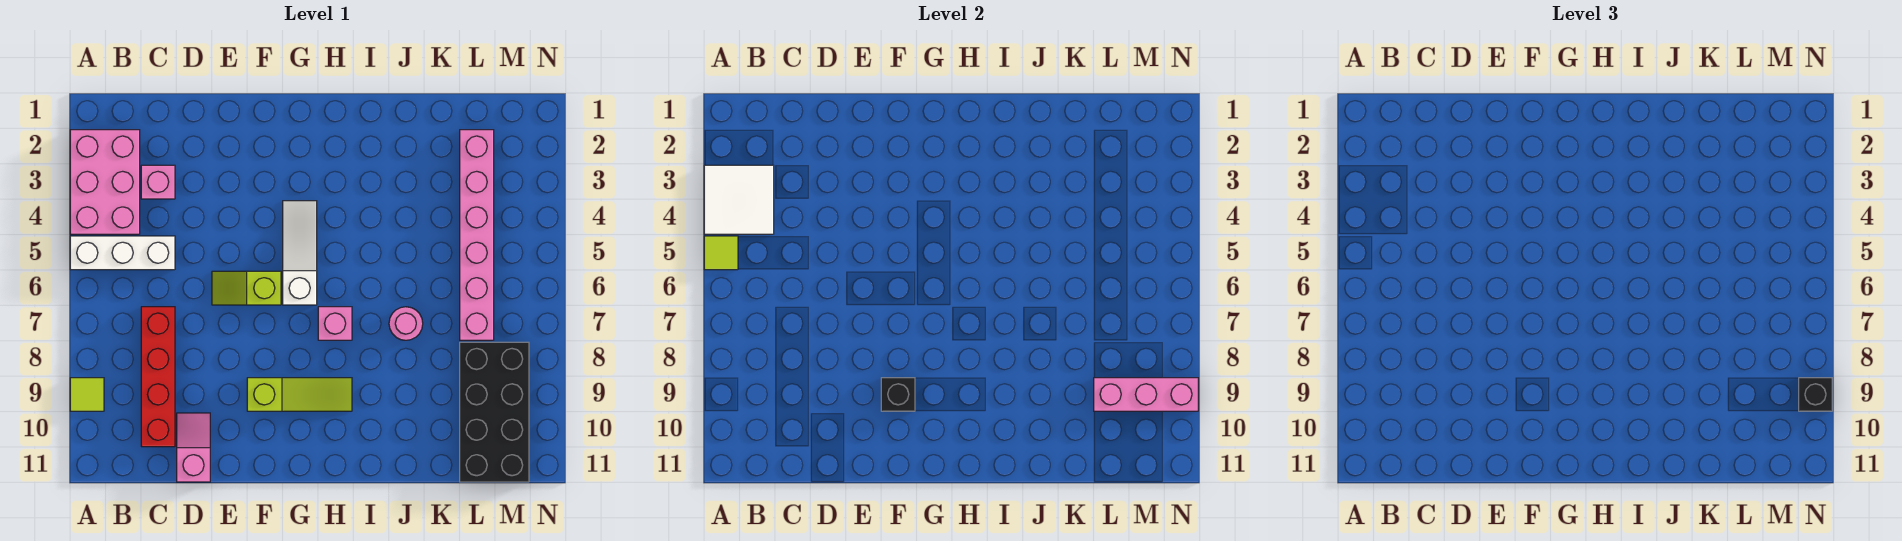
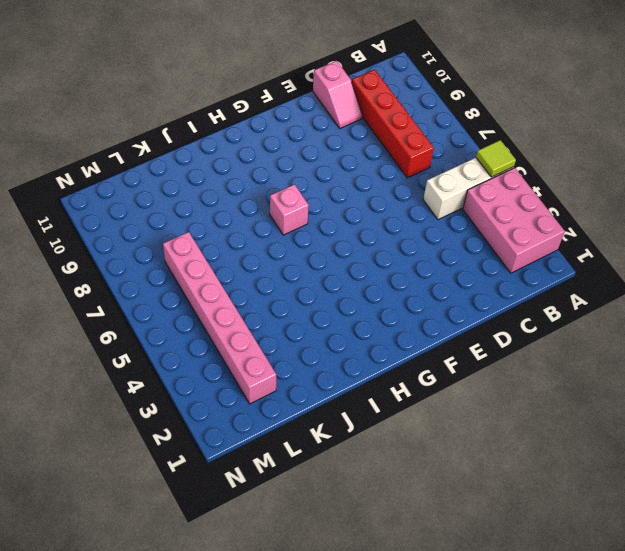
none -> lime tile A9 level 1
none -> pink brick C3 level 1
none -> lime slope E6:F6 level 1 top F

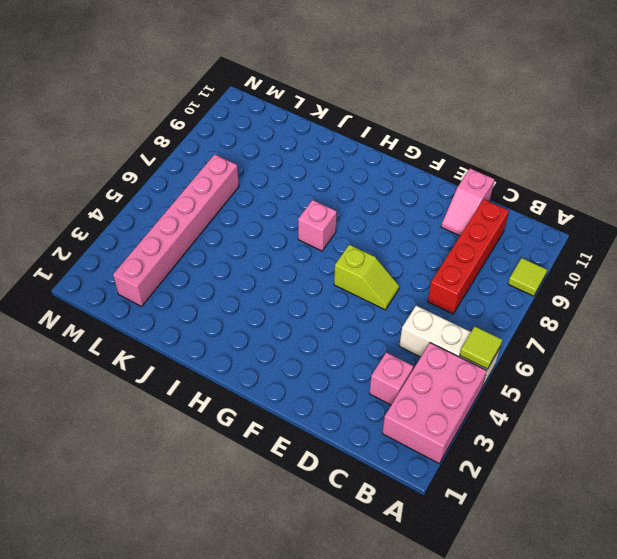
none -> lime slope F9:H9 level 1 top F
none -> white slope G4:G6 level 1 top 6
none -> pink round brick J7 level 1

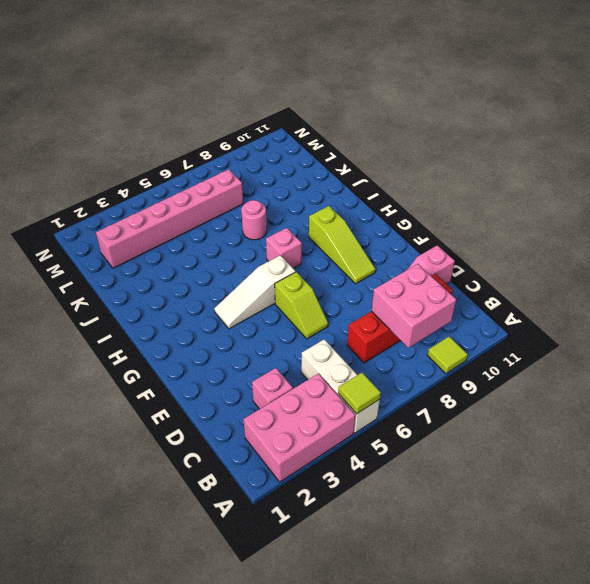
pink brick B8:C9 level 2 -> none
lime slope F9:H9 level 1 top H -> lime slope F9:H9 level 1 top F
none -> black brick L8:M11 level 1
none -> white tile A3:B4 level 2
none -> black brick F9 level 2

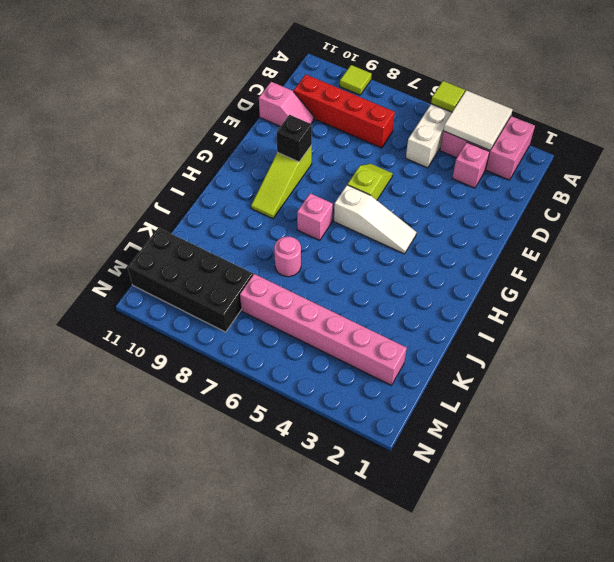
none -> pink brick L9:N9 level 2
none -> black brick N9 level 3

